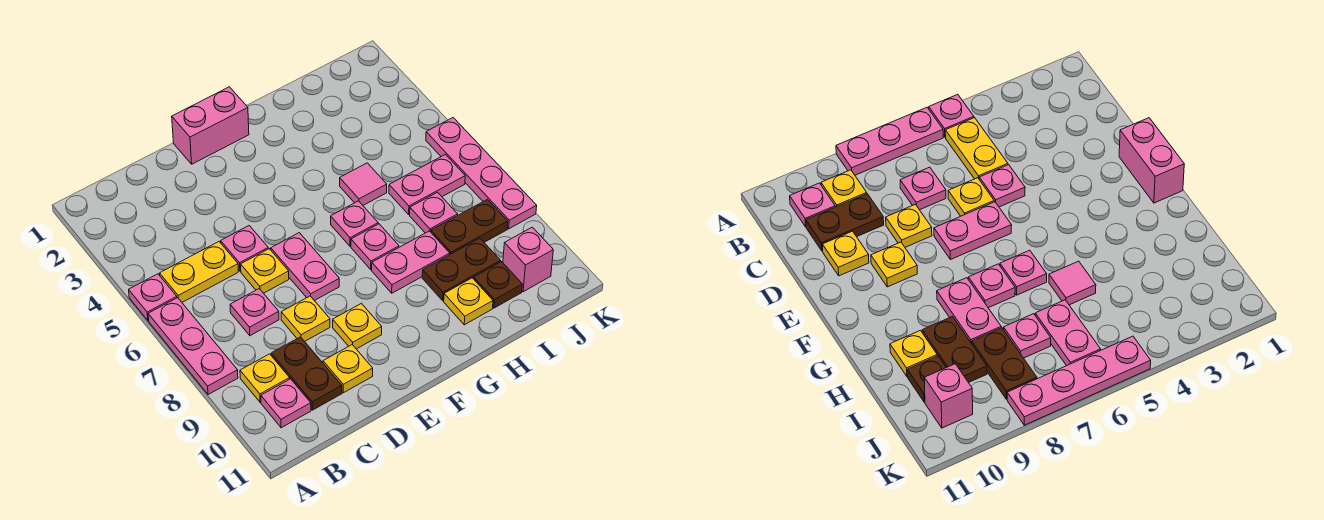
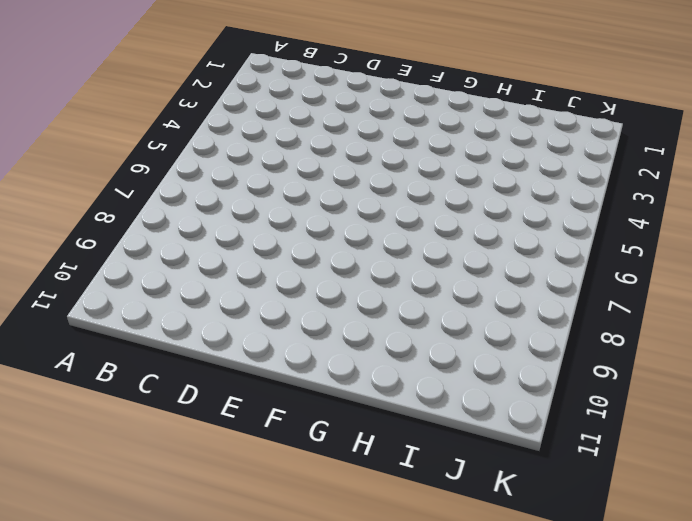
none -> pink plate A5 level 1
none -> pink plate A6:A8 level 1
none -> yellow plate B5:C5 level 1

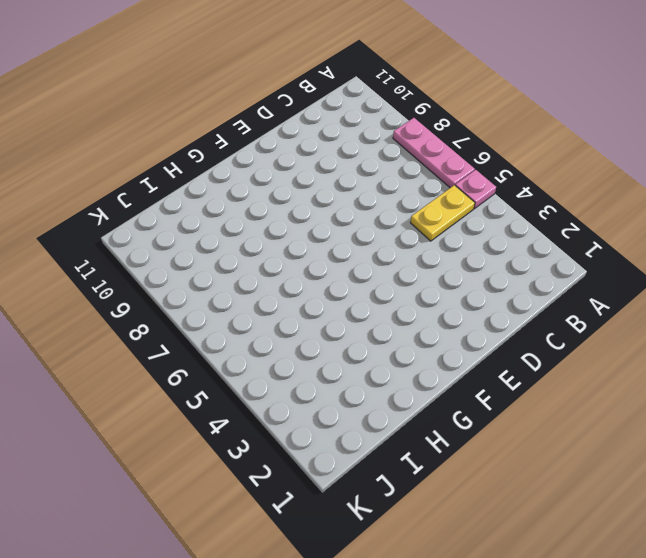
none -> yellow plate B9 level 1
none -> pink plate B10 level 1
none -> pink plate C7 level 1

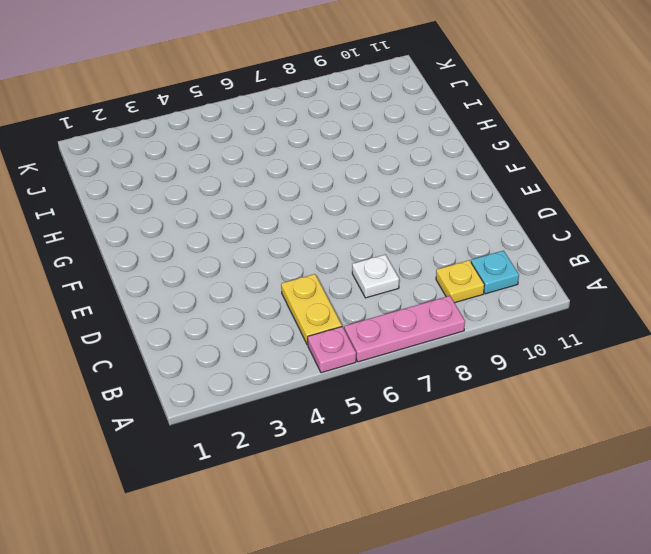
cyan plate B10 level 1 -> pink plate B10 level 1
white plate C7 level 1 -> pink plate C7 level 1
none -> brown plate C9:C10 level 1
none -> pink plate D5 level 1
none -> yellow plate D6 level 1

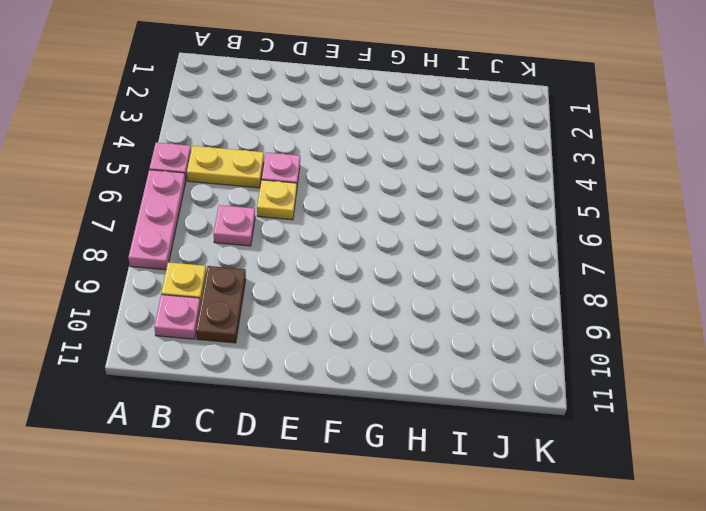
none -> yellow plate D8 level 1
none -> yellow plate D10 level 1
none -> pink brick E1:F1 level 1

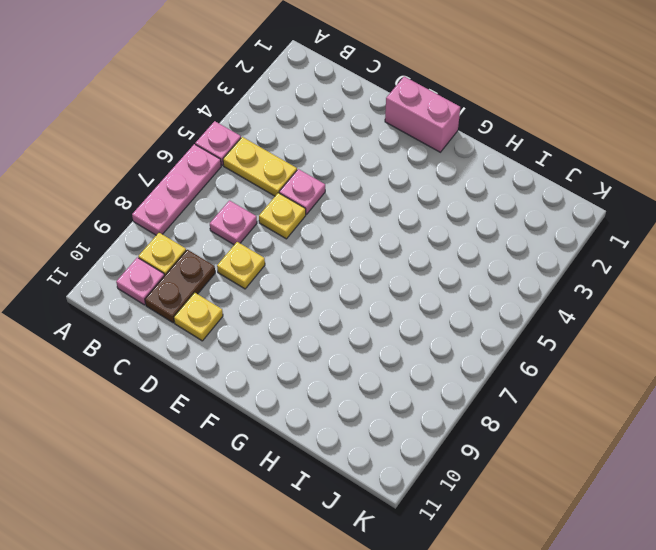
none -> pink plate E6:E7 level 1
none -> yellow plate E9 level 1
none -> pink plate G6 level 1

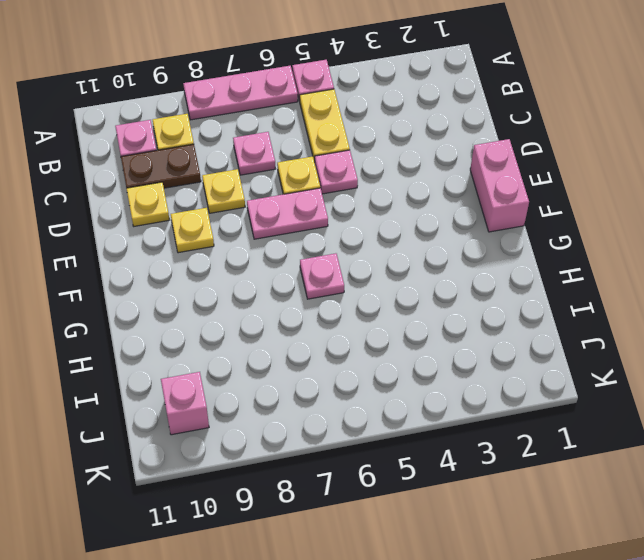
none -> pink plate G7 level 1
none -> pink plate G8:H8 level 1
none -> pink tile H5 level 1

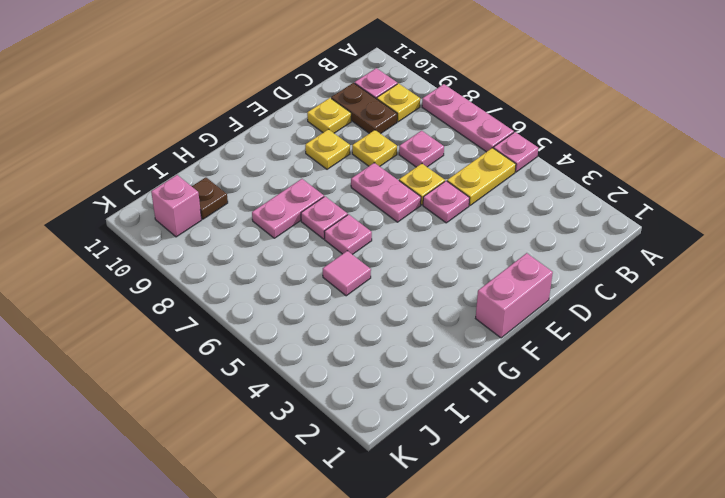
none -> brown plate H9:I9 level 1
none -> yellow plate H10 level 1
none -> pink plate I6:J6 level 1

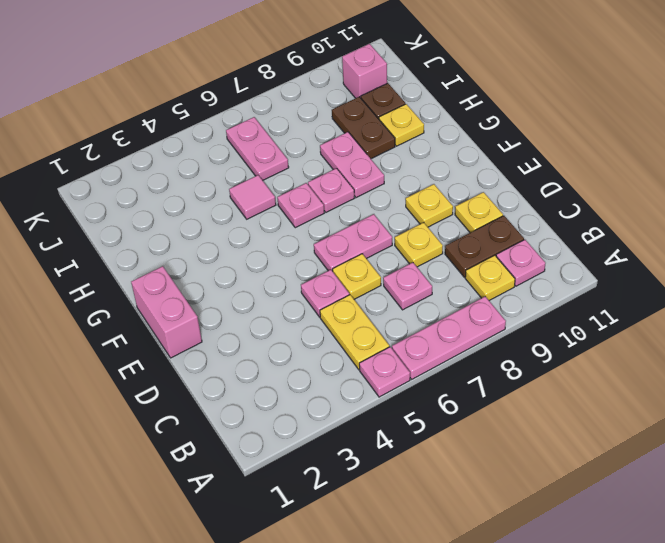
none -> pink plate I7 level 1
none -> brown plate I8:J8 level 1
none -> pink plate K5:K8 level 1

